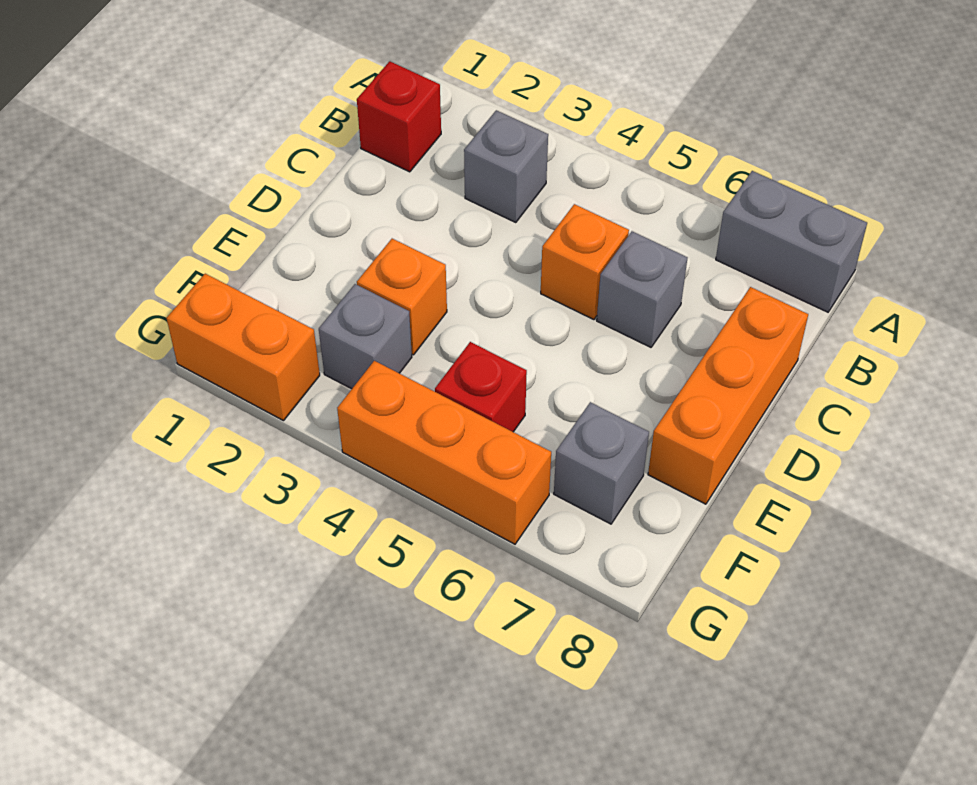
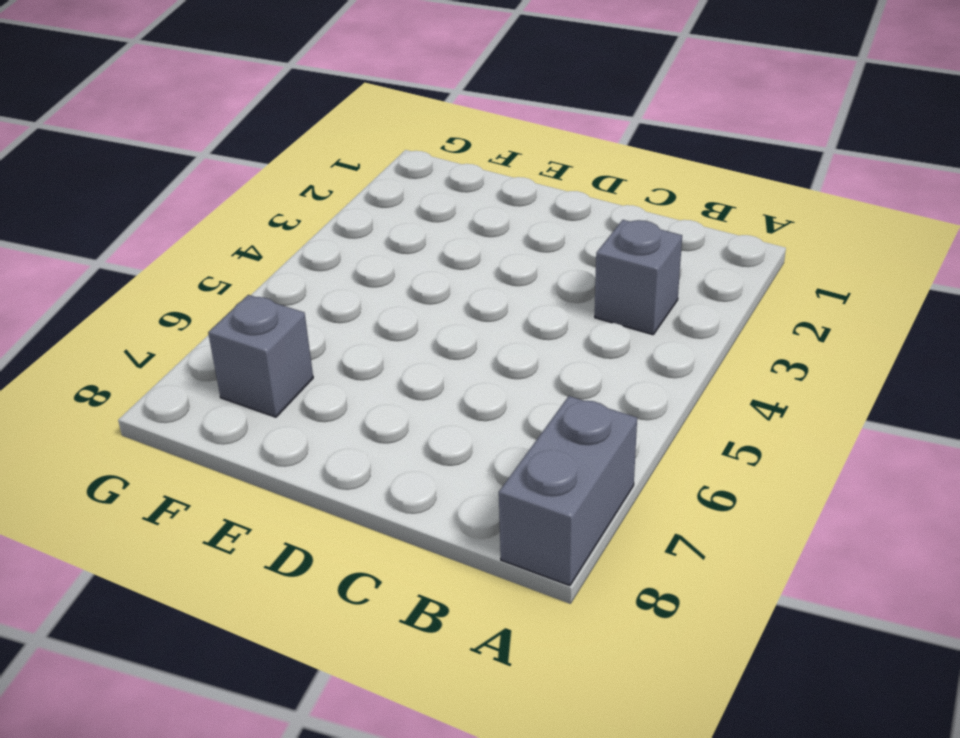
none -> red brick B1 level 1
none -> orange brick C5 level 1
none -> grey brick C6 level 1

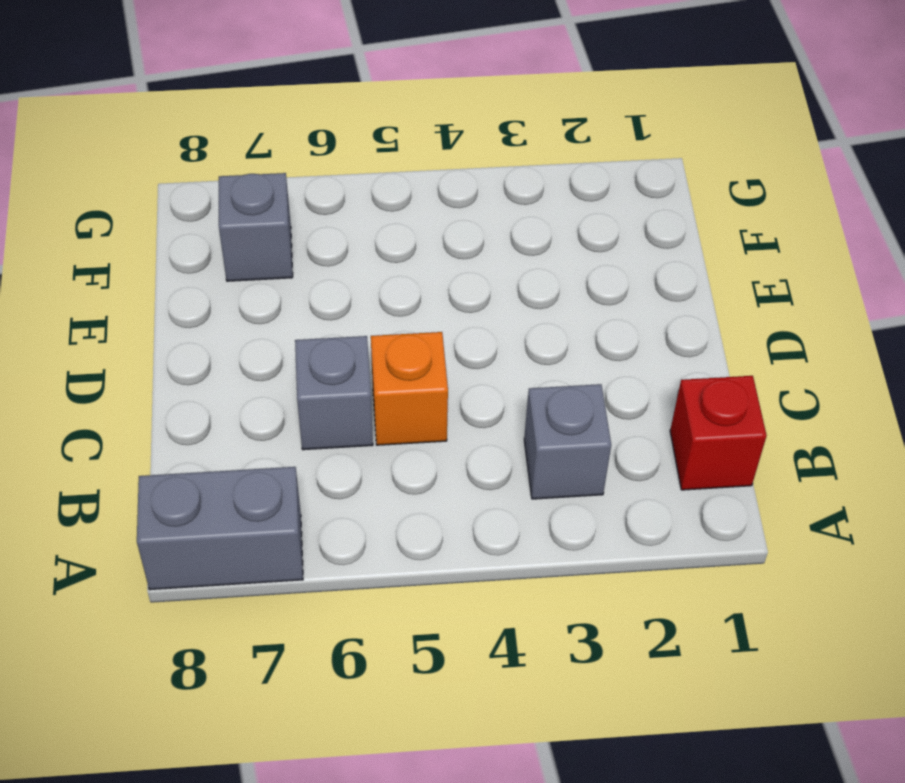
none -> orange brick C8:E8 level 1
none -> orange brick E3 level 1
none -> grey brick F3 level 1

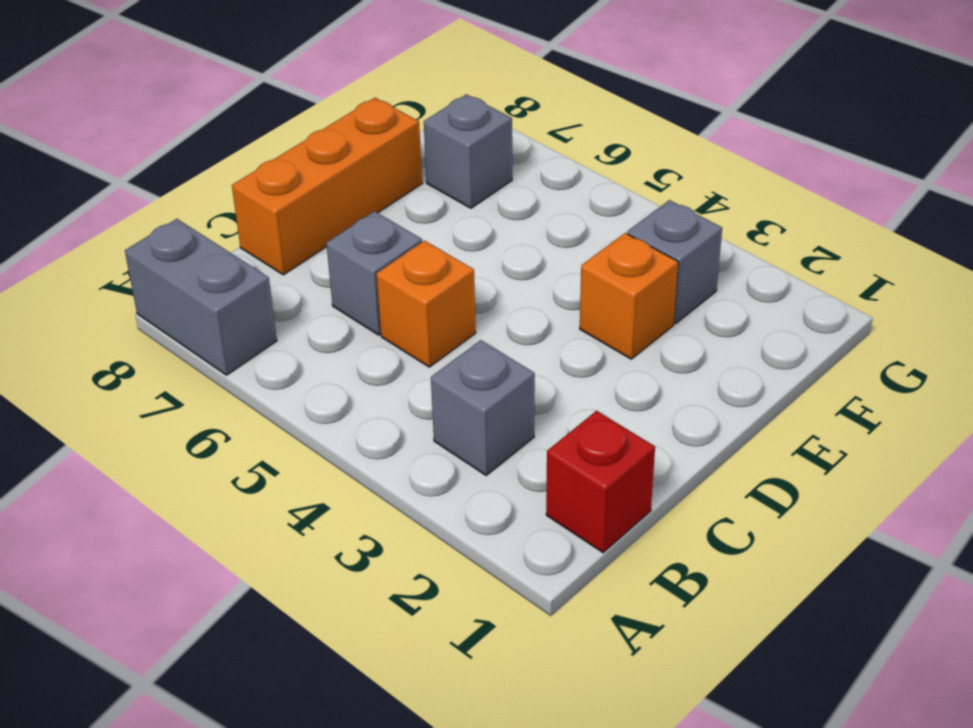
none -> red brick F5 level 1
none -> orange brick G1:G2 level 1
none -> orange brick G4:G6 level 1

